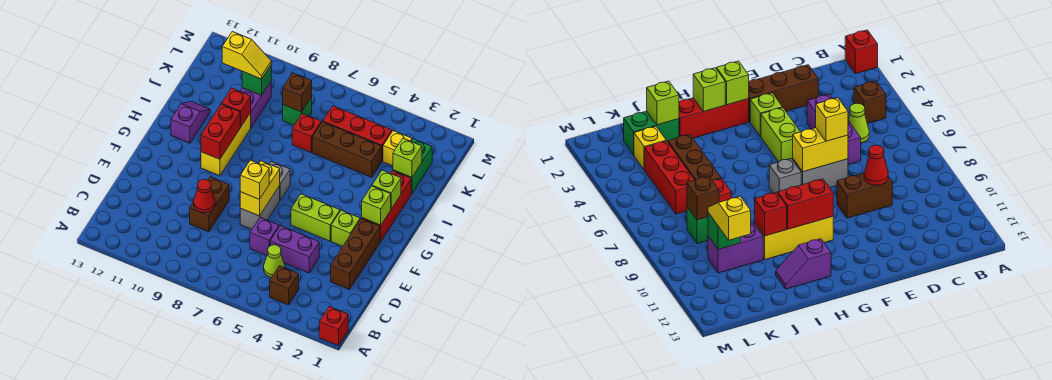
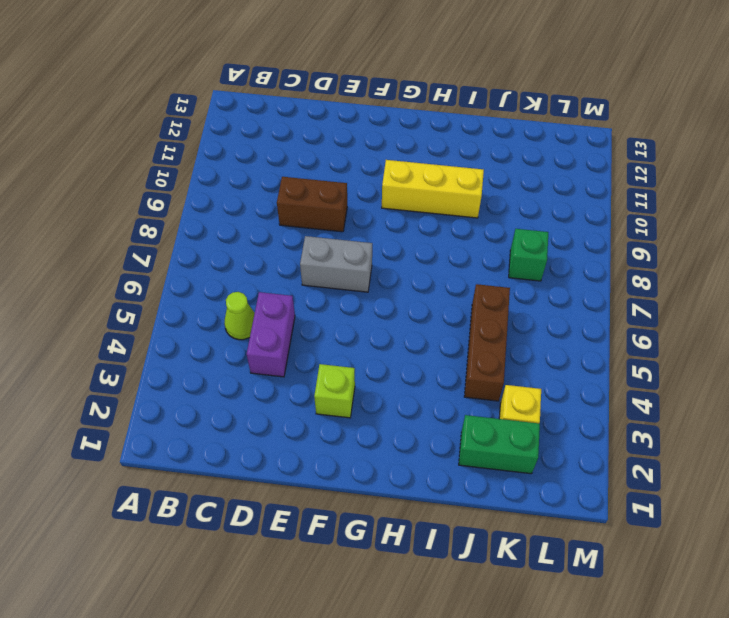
none -> red brick A1 level 1
none -> brown brick B4 level 1
none -> brown brick D2:F2 level 1
none -> purple brick D6 level 1

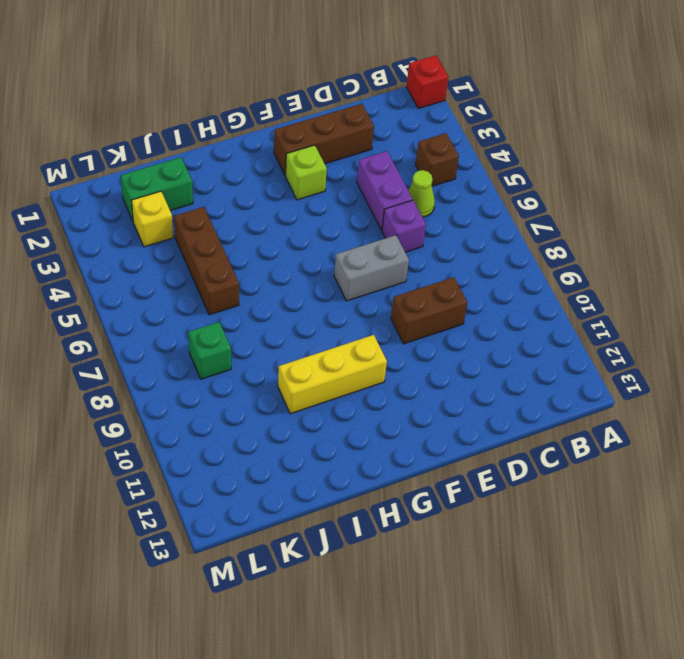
none -> lime brick F4:F5 level 1
none -> red brick G2:I2 level 1
none -> grey brick G7 level 1
none -> purple slope H12:I12 level 1 top H

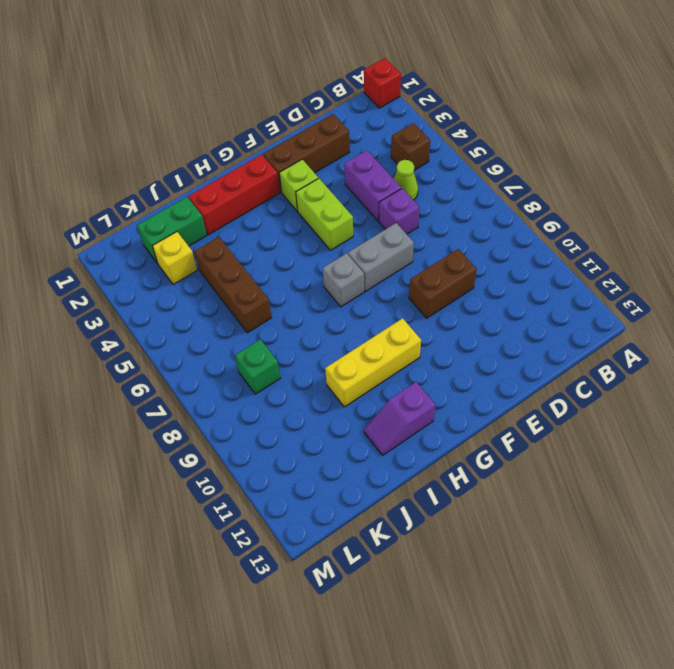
none -> red brick J7 level 1
none -> purple brick J10:K10 level 1
none -> red brick K4:K6 level 1
none -> red cone D9 level 2

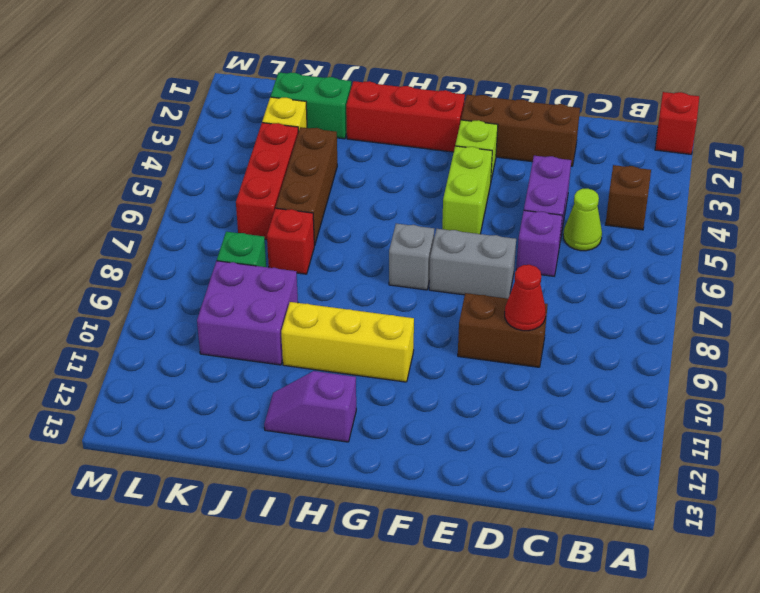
purple brick J9:K10 level 1 -> purple brick J10:K10 level 1
none -> yellow brick E7:F7 level 2
none -> lime brick G2 level 2
none -> red brick G10:H10 level 2
none -> lime brick H2 level 2

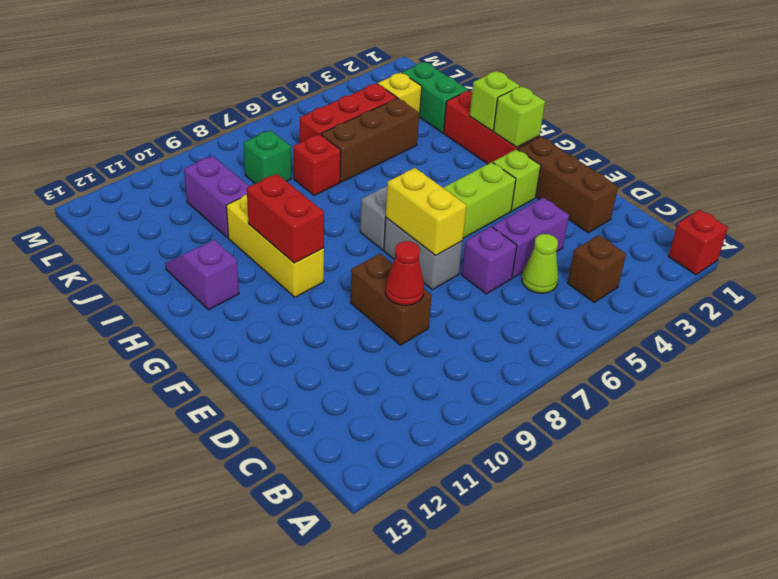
none -> red brick I10 level 2
none -> lime brick J2 level 2
none -> brown brick K8 level 2
none -> green brick K10 level 2

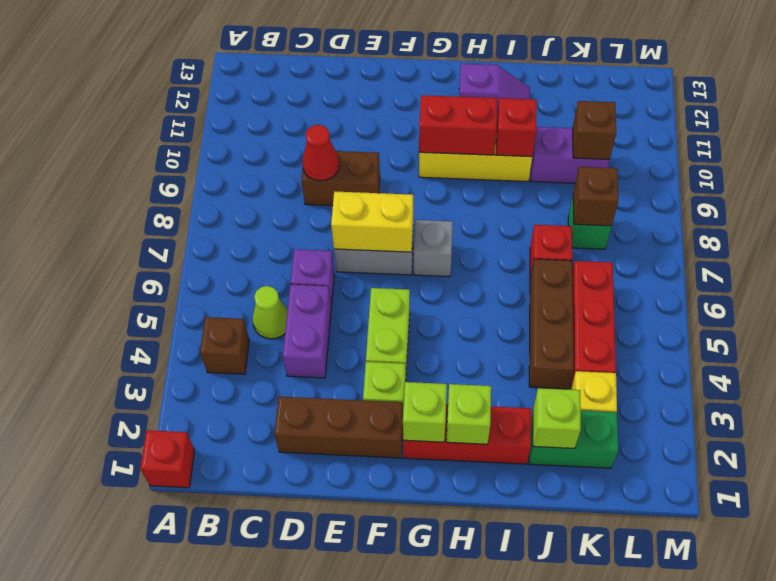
brown brick K10 level 2 -> green brick K10 level 2
none -> yellow brick E7 level 3
none -> yellow slope K10:K11 level 3 top 11

